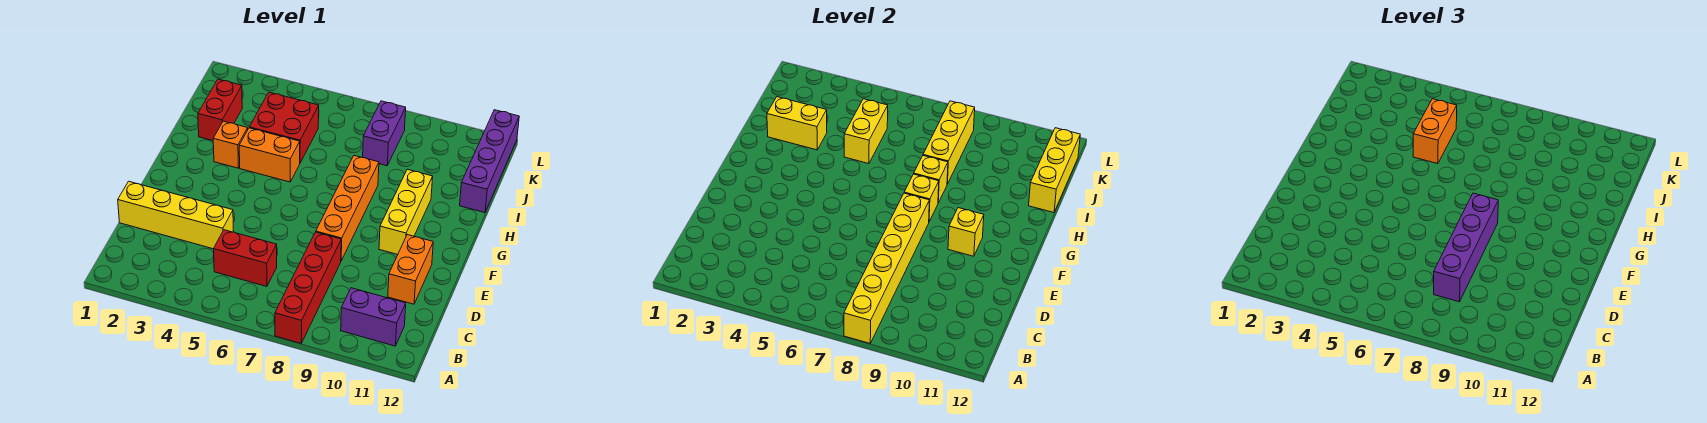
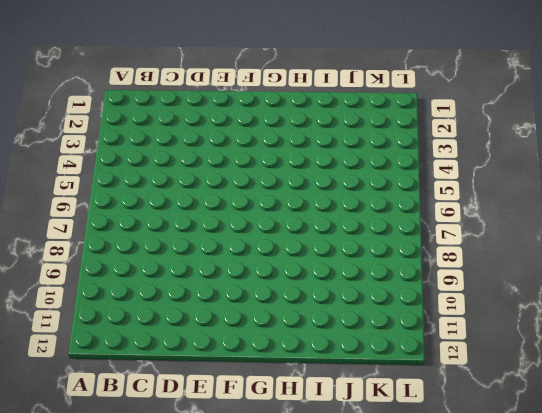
none -> red brick A8:D8 level 1
none -> purple brick B10:B11 level 1
none -> red brick C5:C6 level 1

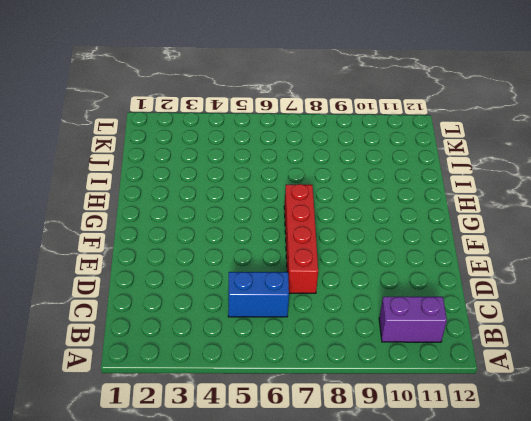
blue brick C5:C6 level 1 -> red brick C5:C6 level 1
red brick D7:G7 level 1 -> red brick A8:D8 level 1
none -> yellow brick D1:D4 level 1
none -> orange brick D11:E11 level 1
none -> orange brick E8:H8 level 1

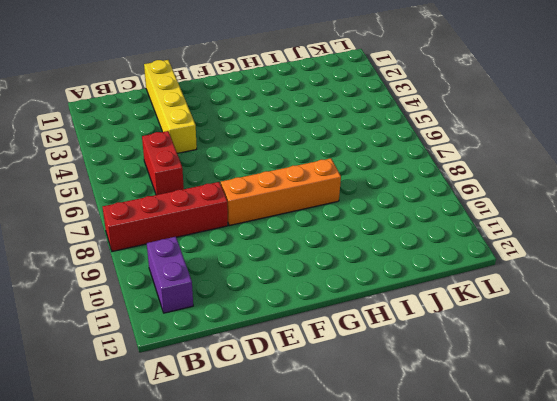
none -> orange brick D11:E11 level 1
none -> yellow brick F10:H10 level 1
none -> orange brick H3 level 1

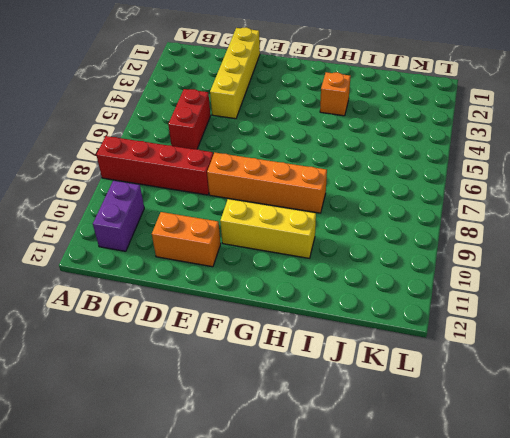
none -> orange brick H4:H5 level 1
none -> red brick I2:J2 level 1
none -> red brick I4:J5 level 1

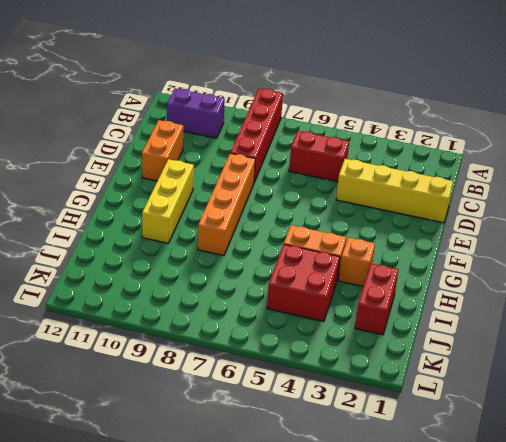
none -> purple brick I12:L12 level 1
none -> purple brick J8:K8 level 1
none -> yellow brick A8:F8 level 2

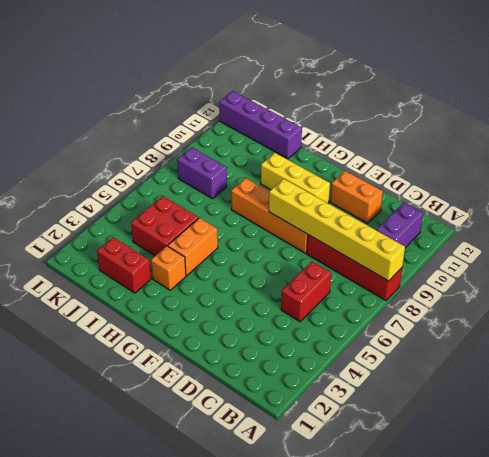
none -> yellow brick D1:D4 level 1
none -> yellow brick F10 level 2
none -> yellow brick G8 level 2

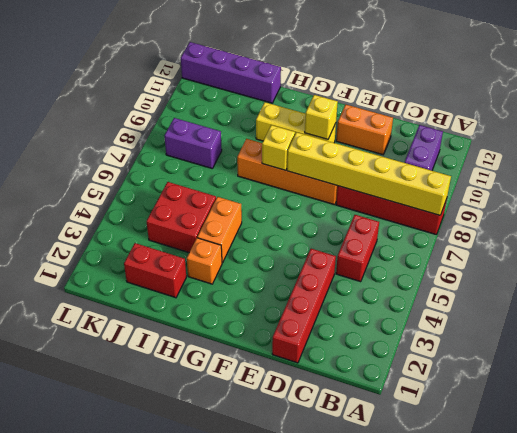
red brick D1:D4 level 1 -> yellow brick D1:D4 level 1
none -> yellow brick H8 level 2
none -> yellow brick I2:I3 level 2
none -> yellow brick I5:J5 level 2

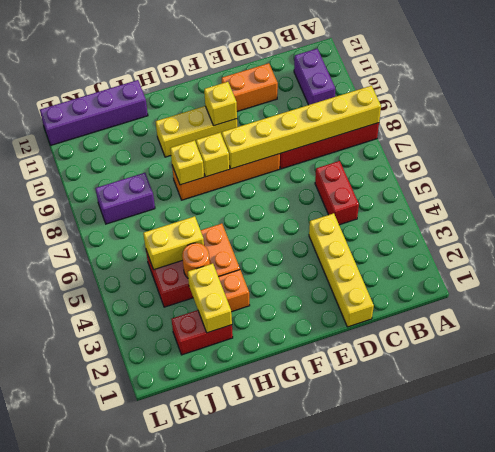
orange round brick I4 level 2 -> none
none -> yellow brick I8:K8 level 2
none -> yellow brick I12:K12 level 2
none -> purple brick C8:F8 level 3

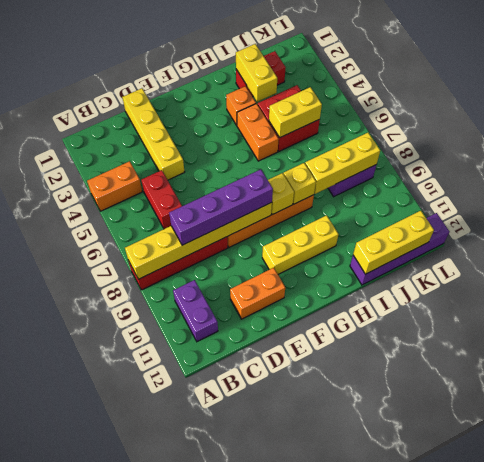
orange brick A4:B4 level 1 -> orange brick I5:J5 level 3
none -> yellow brick F10 level 2

